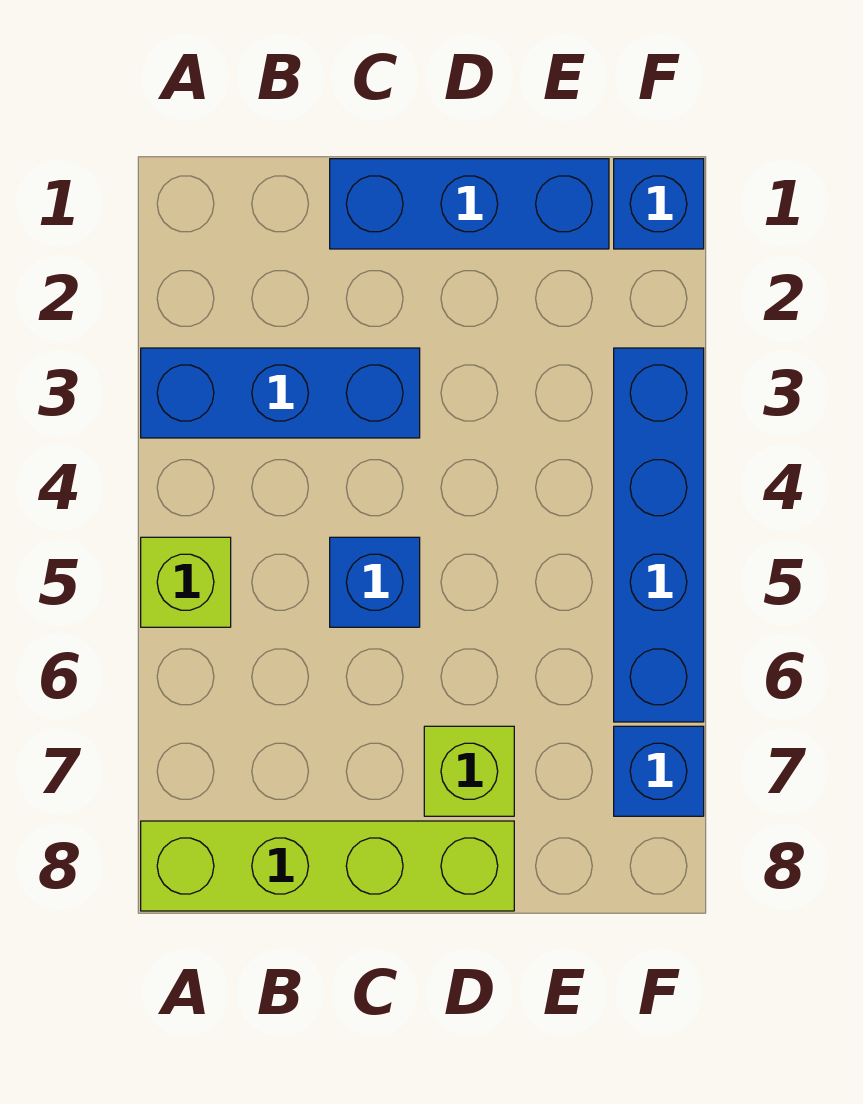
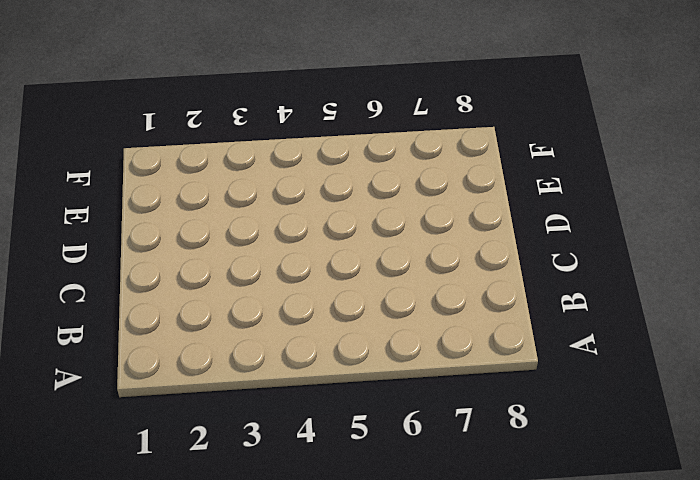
none -> blue brick A3:C3 level 1
none -> lime brick A5 level 1

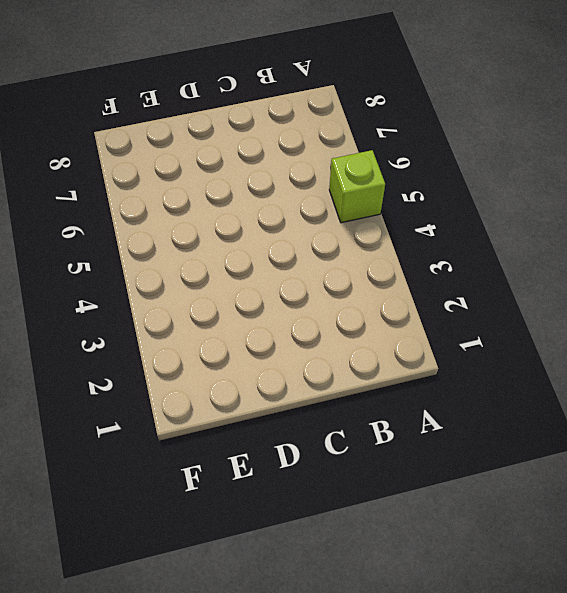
none -> blue brick A3:C3 level 1
none -> lime brick A8:D8 level 1

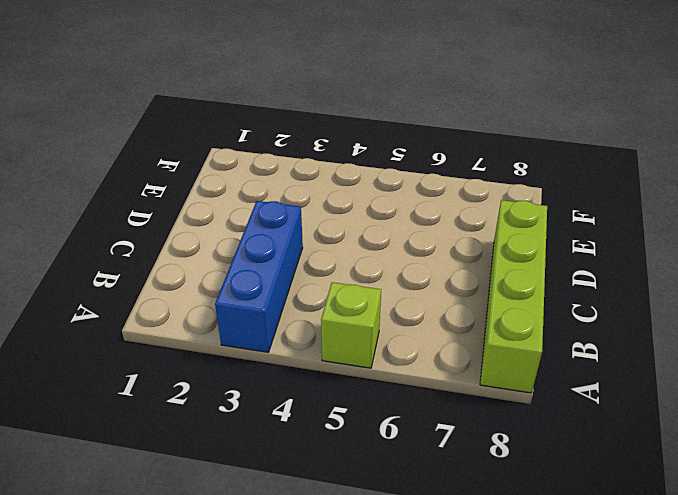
none -> blue brick C1:E1 level 1
none -> blue brick C5 level 1

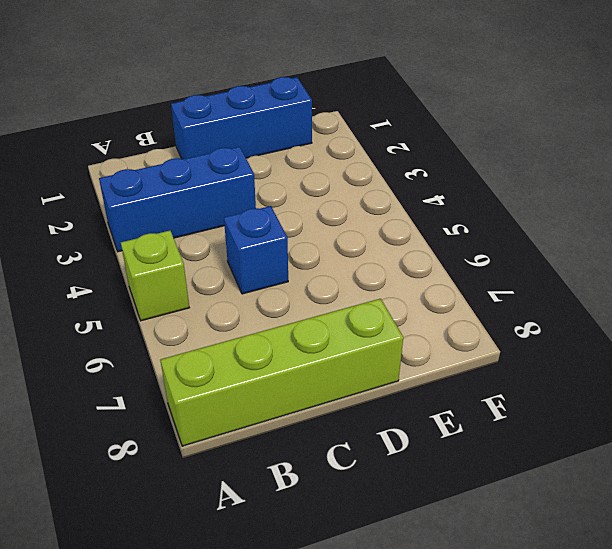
none -> lime brick D7 level 1
none -> blue brick F1 level 1

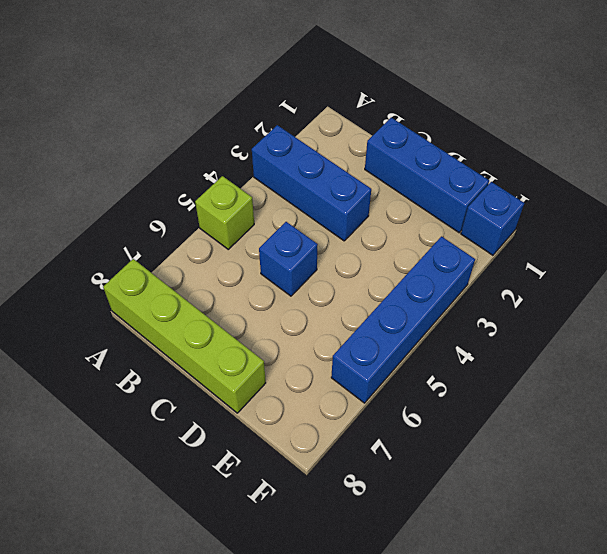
none -> lime brick D7 level 1
none -> blue brick F7 level 1

